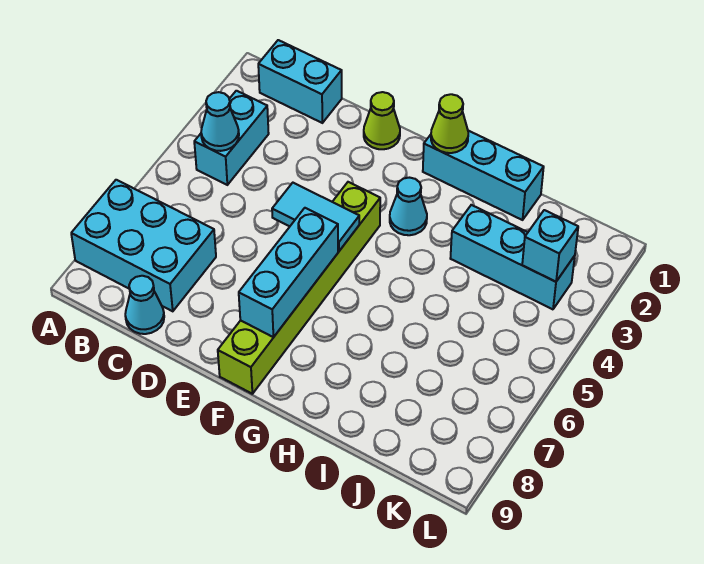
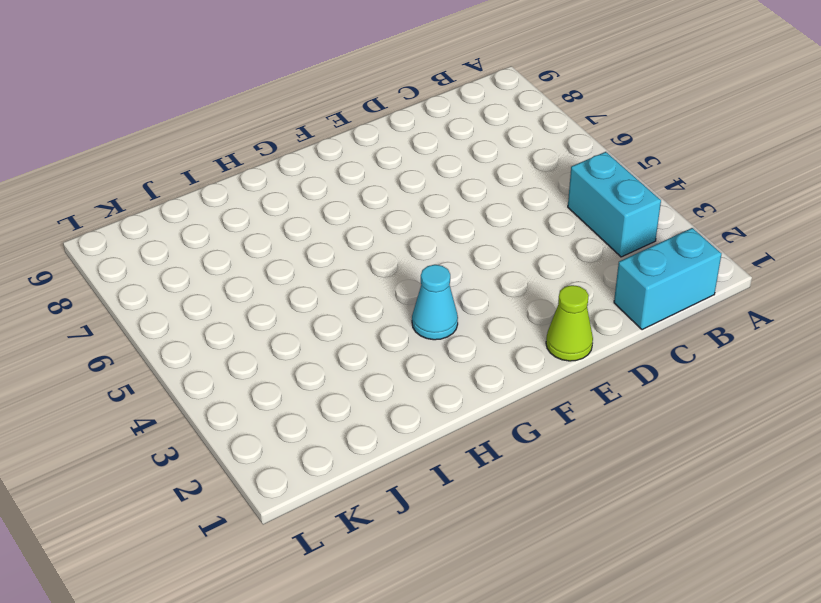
none -> cyan brick A7:C8 level 1
none -> cyan cone C9 level 1
none -> lime brick F4:F9 level 1

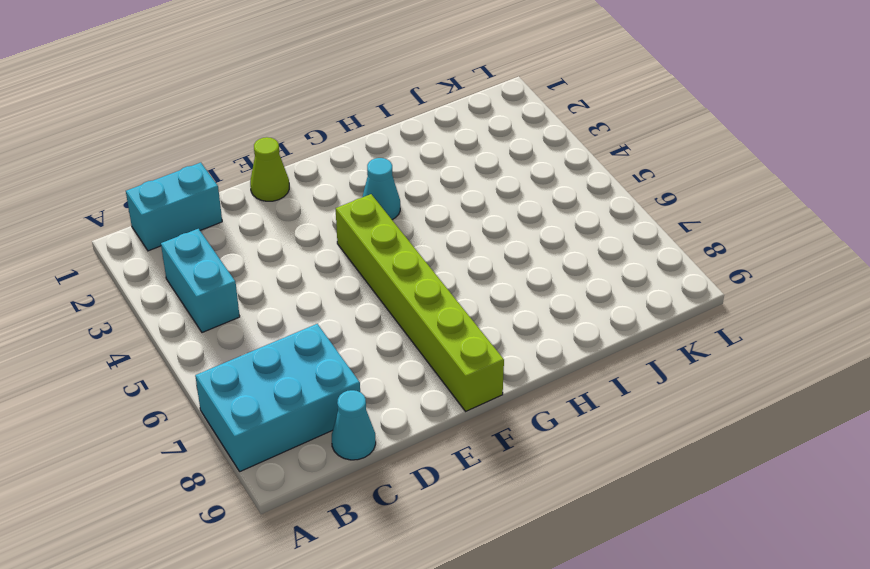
none -> cyan brick G1:I1 level 1
none -> cyan brick I3:K3 level 1
none -> cyan cone B4 level 2

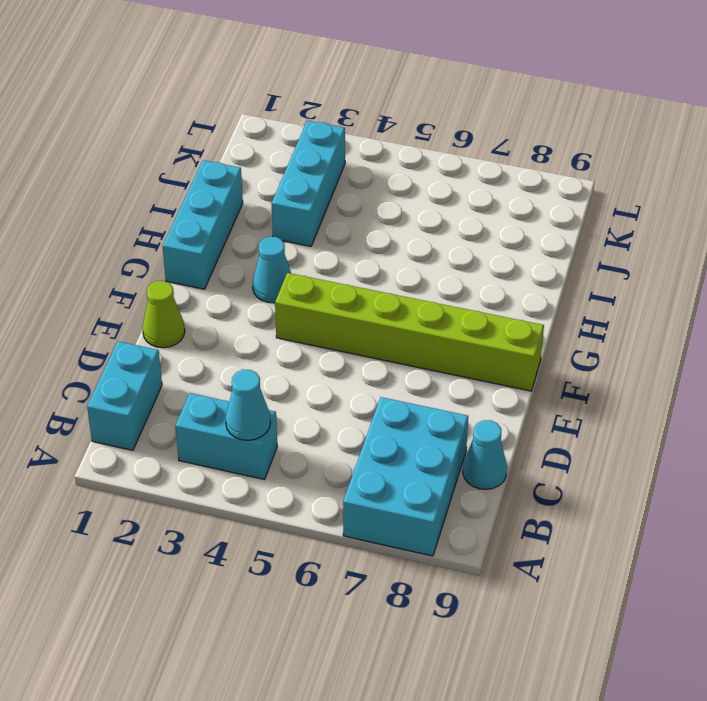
none -> cyan tile E5:F5 level 2
none -> cyan brick F6:F8 level 2
none -> lime cone G1 level 2

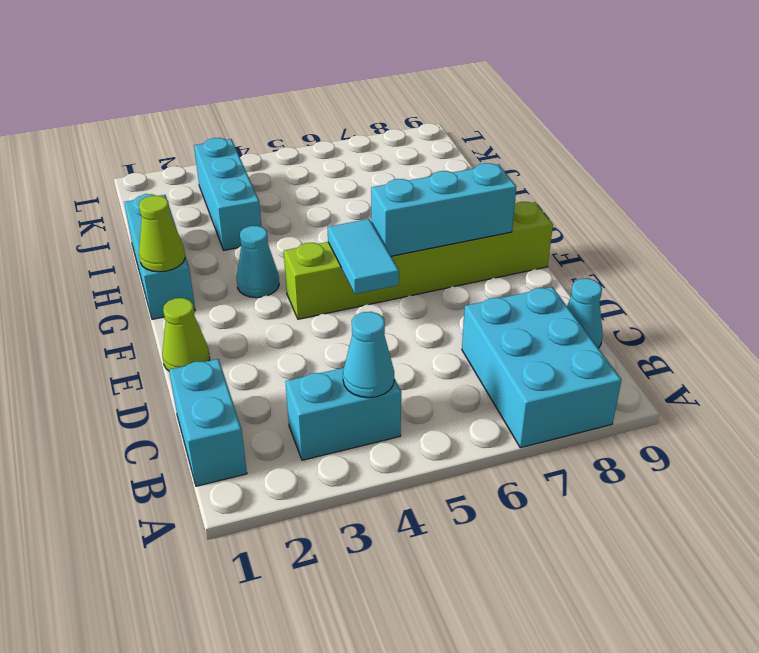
none -> cyan brick K3 level 2

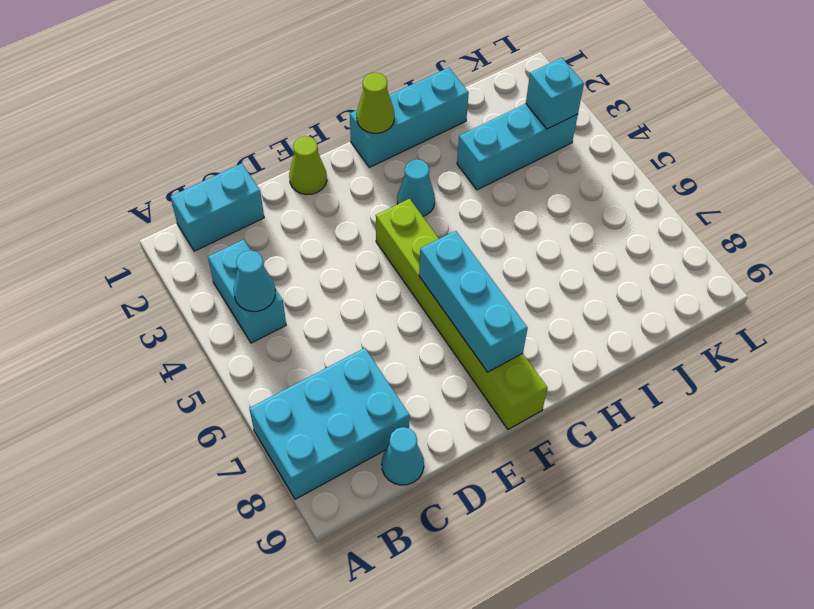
none -> cyan tile E5:F5 level 2

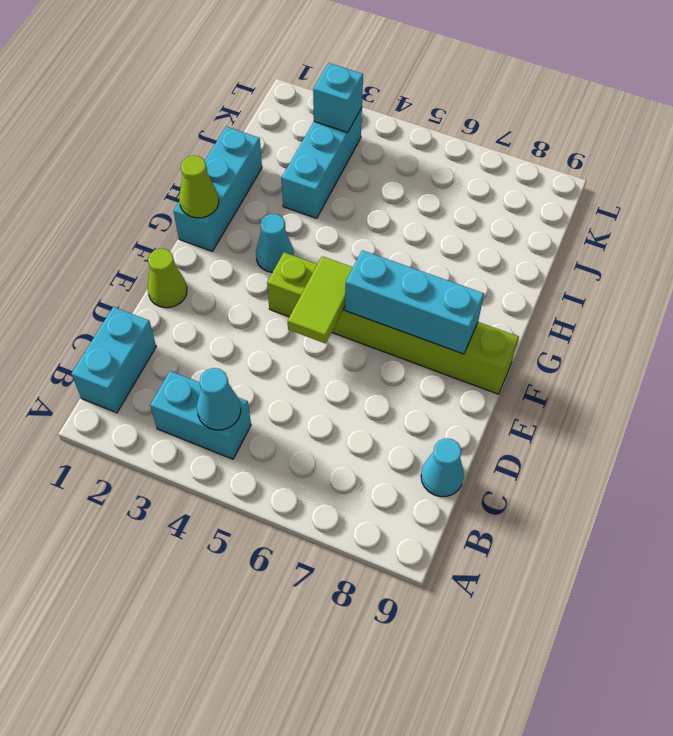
lime tile E5:F5 level 2 -> cyan tile E5:F5 level 2
none -> cyan brick A7:C8 level 1

